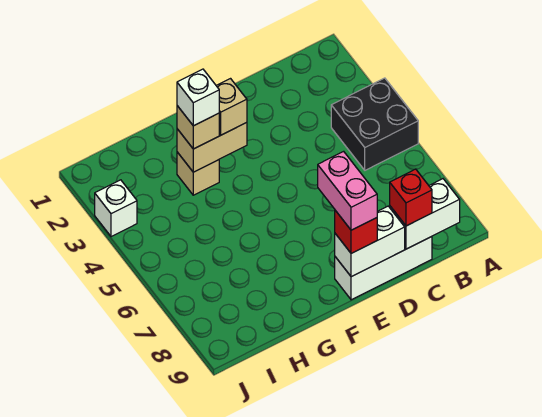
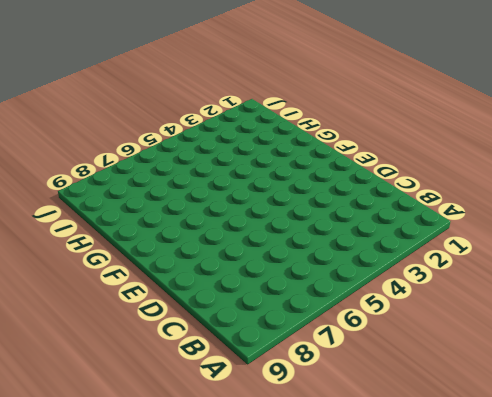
none -> black brick A4:B5 level 1
none -> white brick C9:E9 level 1
none -> tan brick G3 level 1

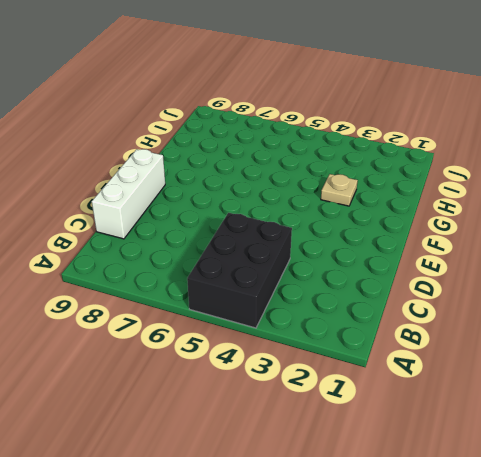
black brick A4:C5 level 1 -> black brick A4:B5 level 1
tan plate G3 level 1 -> tan brick G3 level 1
none -> white brick J3 level 1
none -> white brick B9:C9 level 2
none -> white brick D9:E9 level 2

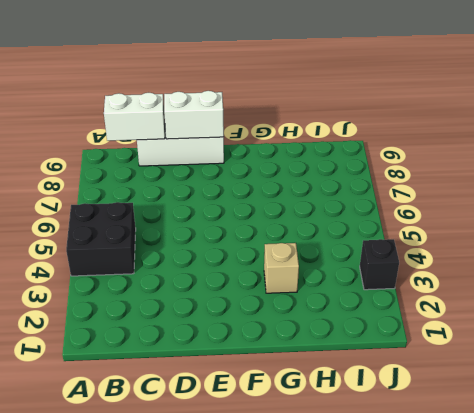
black brick J3 level 1 -> white brick J3 level 1
none -> tan brick F3:G3 level 2
none -> red brick C9 level 3
none -> red brick E9 level 3

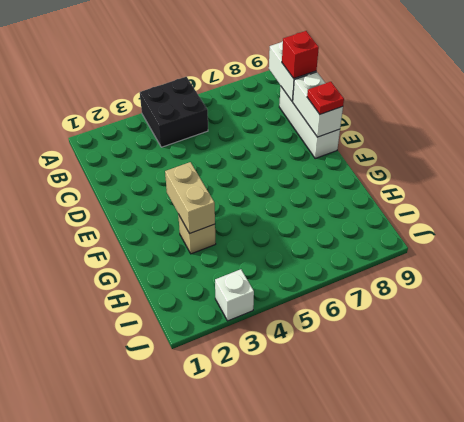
red plate E9 level 3 -> red brick E9 level 3
none -> tan brick F3 level 3
none -> tan brick G3 level 3
none -> pink brick E8:E9 level 4

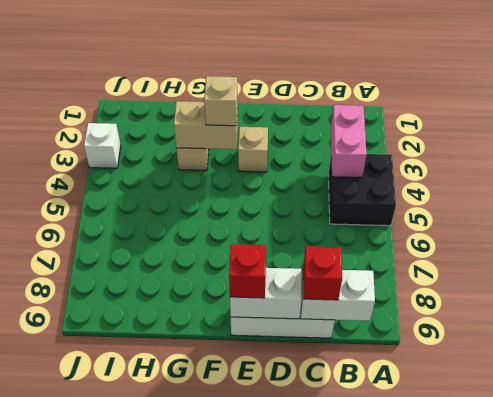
pink brick B3:B4 level 2 -> pink brick E8:E9 level 4
tan brick E3 level 1 -> tan brick G3 level 3
none -> white brick G3 level 4

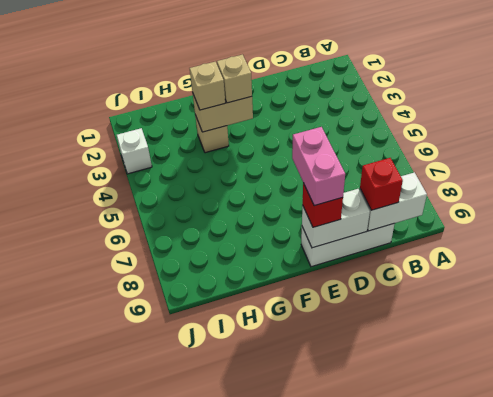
none -> black brick A4:B5 level 1
none -> white brick G3 level 4

